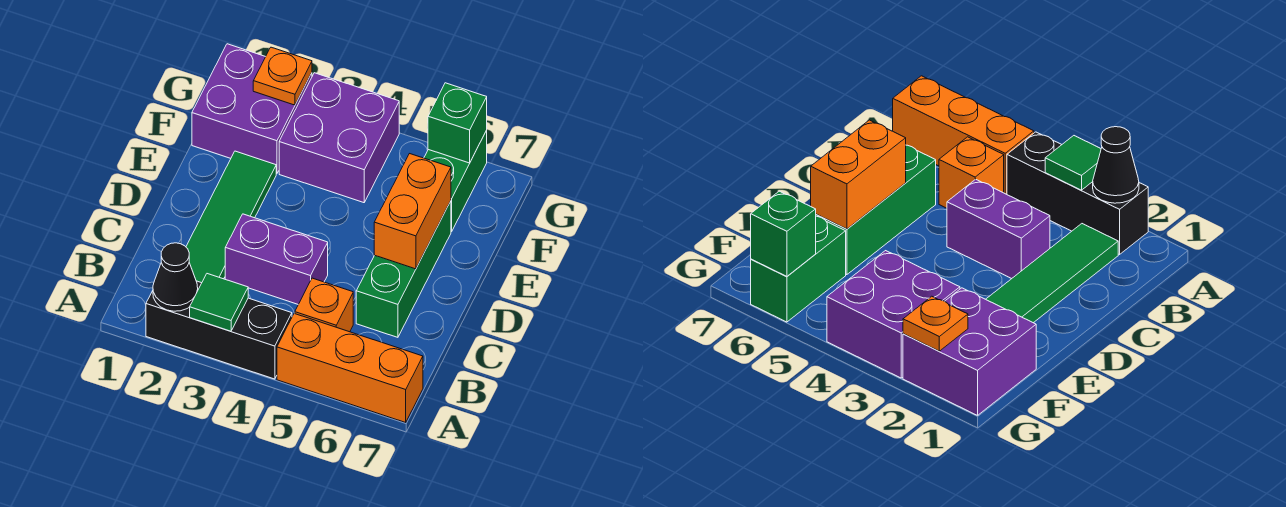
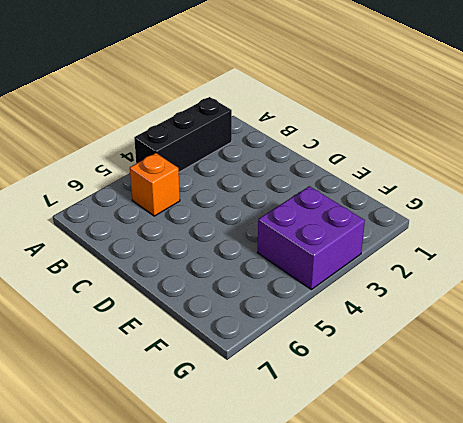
none -> orange brick A5:A7 level 1
none -> green tile B2:E2 level 1
none -> purple brick C3:C4 level 1

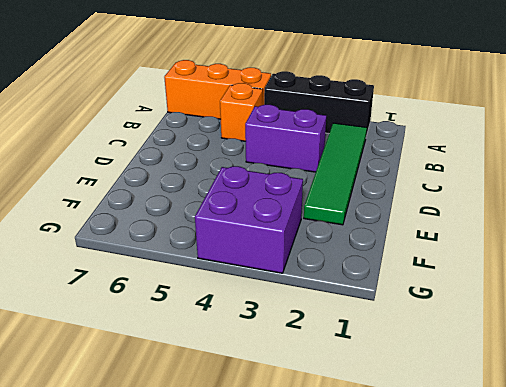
none -> green brick C6:E6 level 1
none -> purple brick F1:G2 level 1
none -> green brick F6:G6 level 1

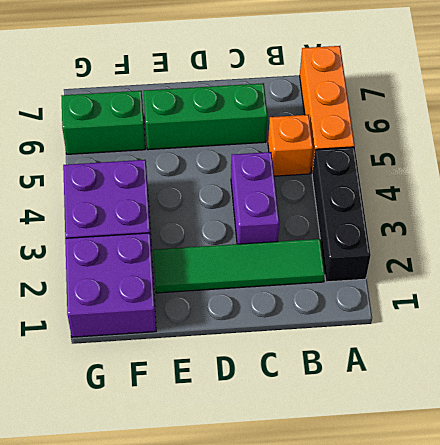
none -> black cone A2 level 2
none -> green tile A3 level 2
none -> orange brick D6:E6 level 2

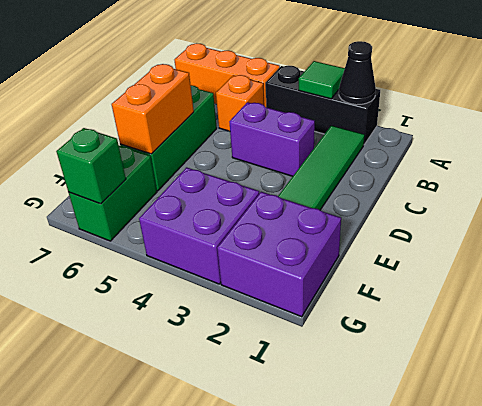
none -> orange plate G2 level 2

